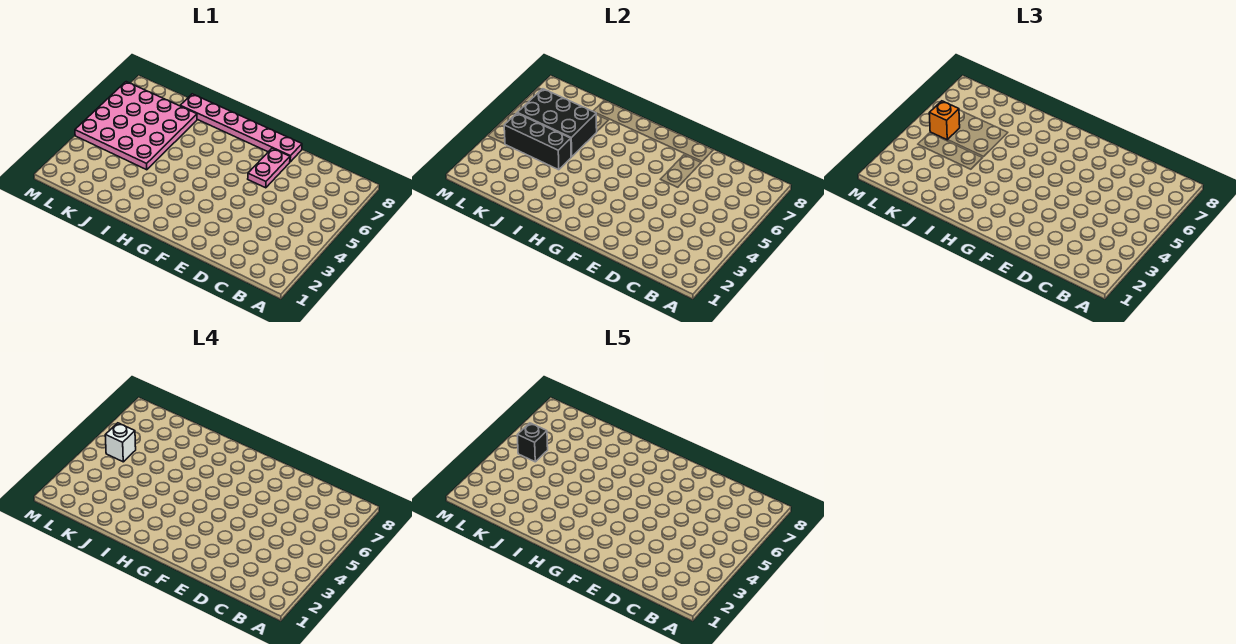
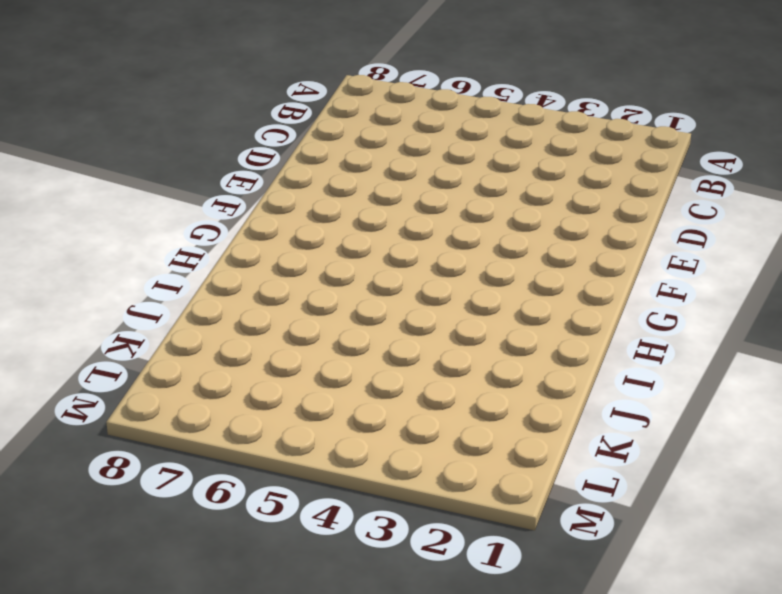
none -> pink plate E6:E7 level 1
none -> pink plate E8:J8 level 1

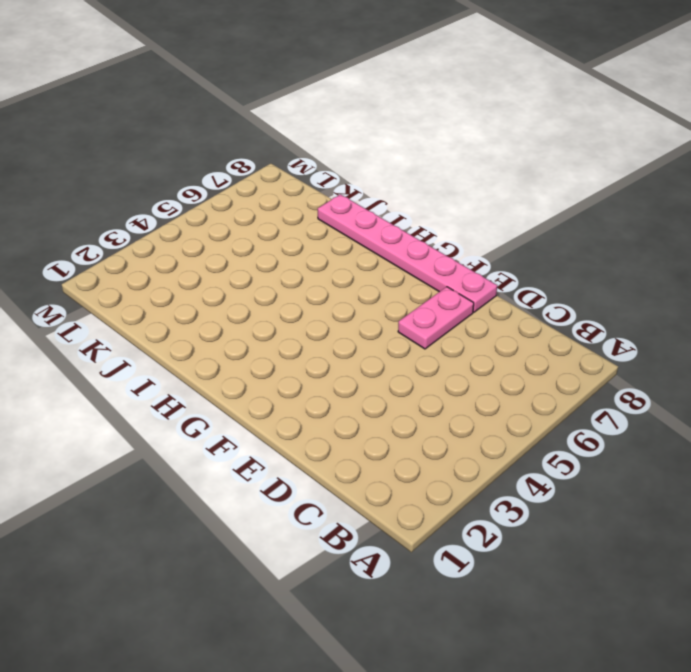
none -> pink plate J4:M7 level 1
none -> black brick J4:L4 level 2

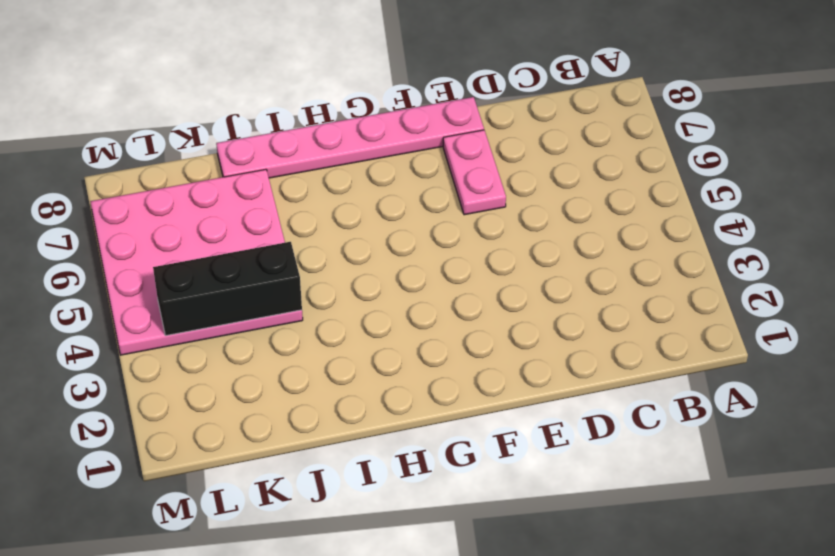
none -> black brick J5:L6 level 2
none -> orange brick L5 level 3

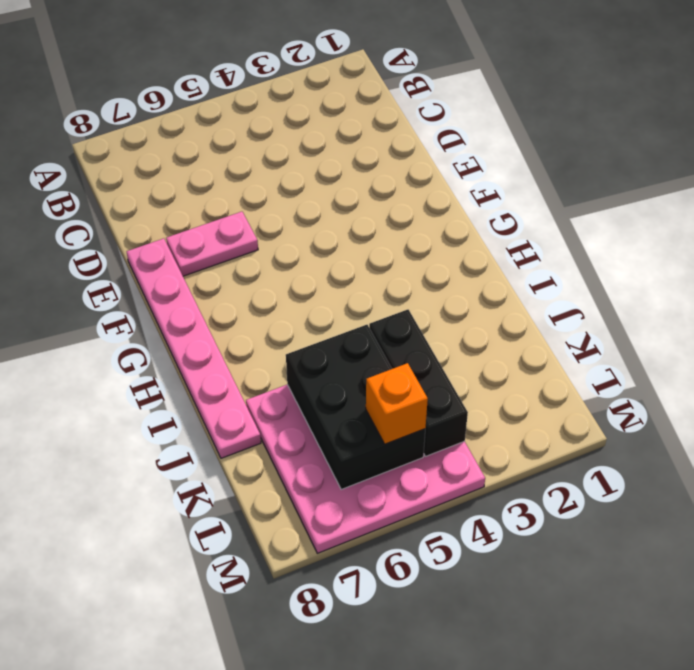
none -> white brick L5 level 4
none -> black brick L5 level 5

